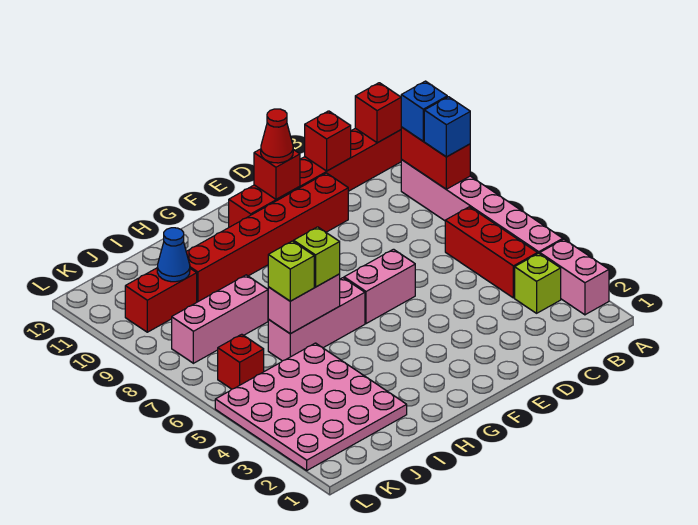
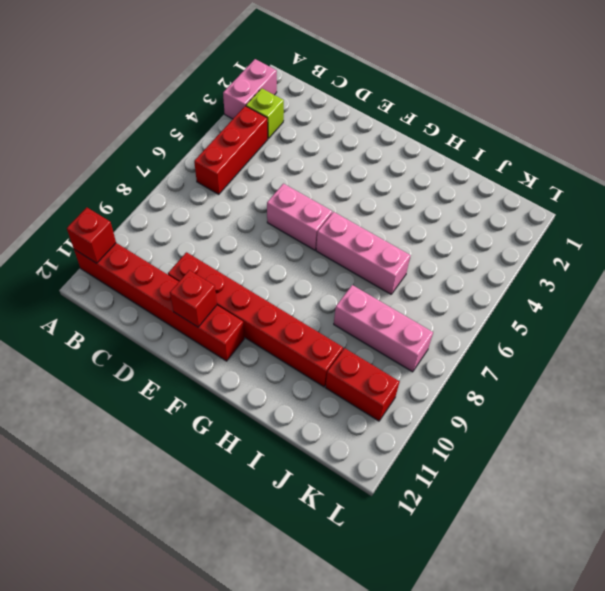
none -> pink brick A4:A9 level 1
none -> pink plate I2:L5 level 1
none -> red brick K6 level 1

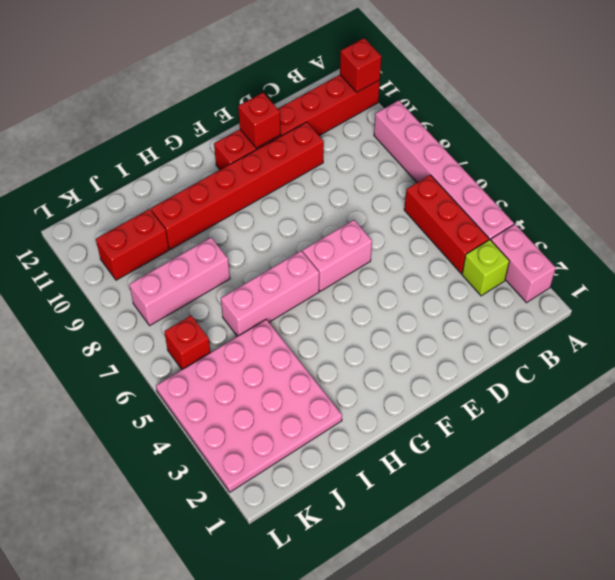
none -> red brick A8:A9 level 2
none -> red brick C11 level 2
none -> pink brick H6:I6 level 2

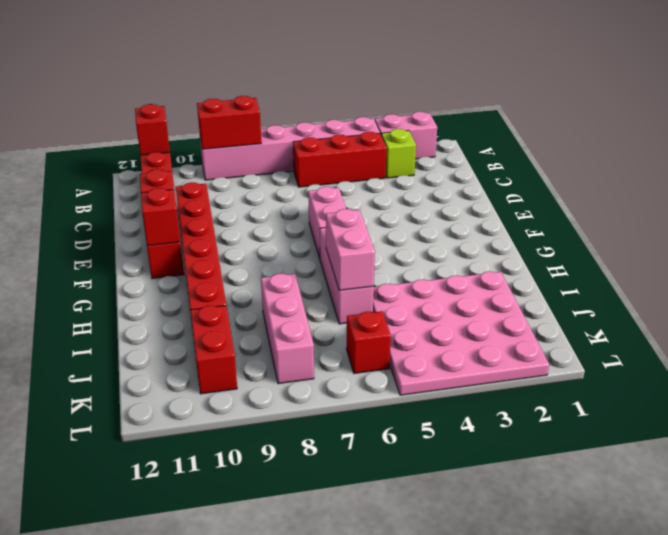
red brick F11 level 2 -> red brick C11 level 2
none -> blue cone J10 level 2
none -> blue brick A8 level 3
none -> blue brick A9 level 3

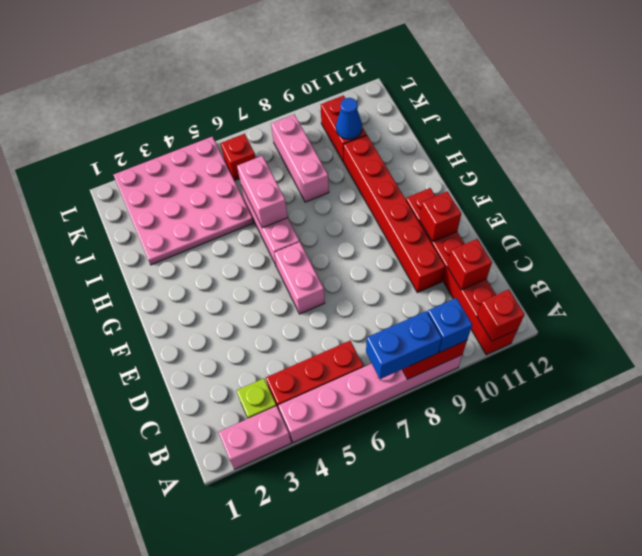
blue brick A7:A8 level 3 -> blue brick A8 level 3
none -> red cone E11 level 3
none -> lime brick H6 level 3
none -> lime brick I6 level 3

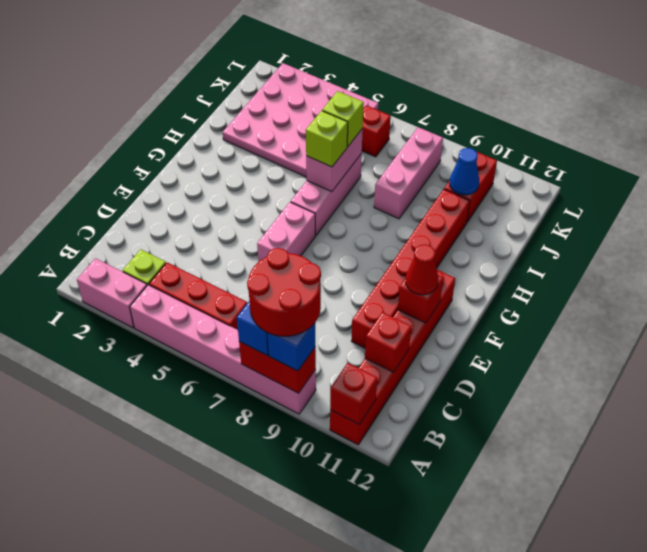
red round brick A8:B9 level 4 -> none

